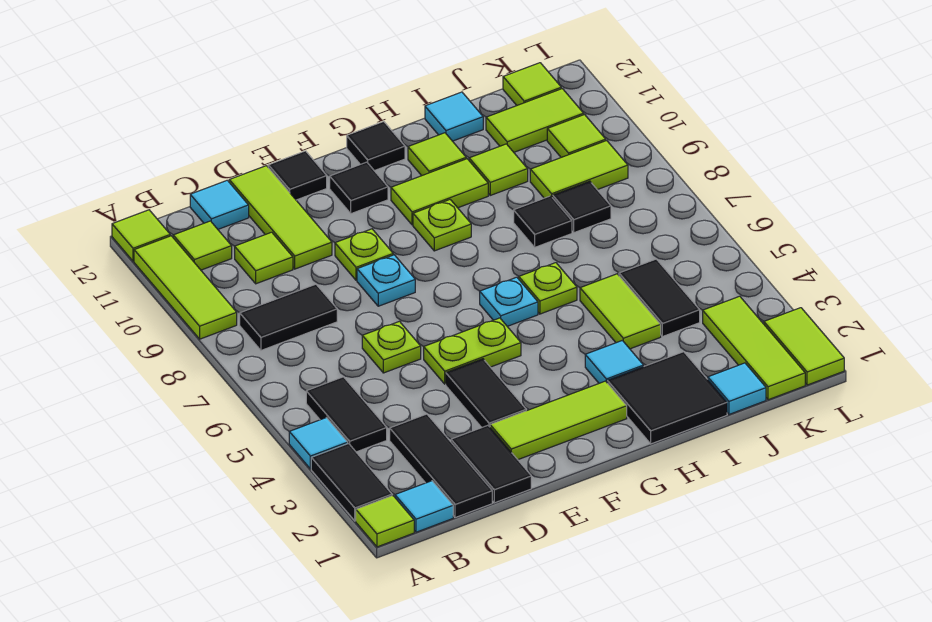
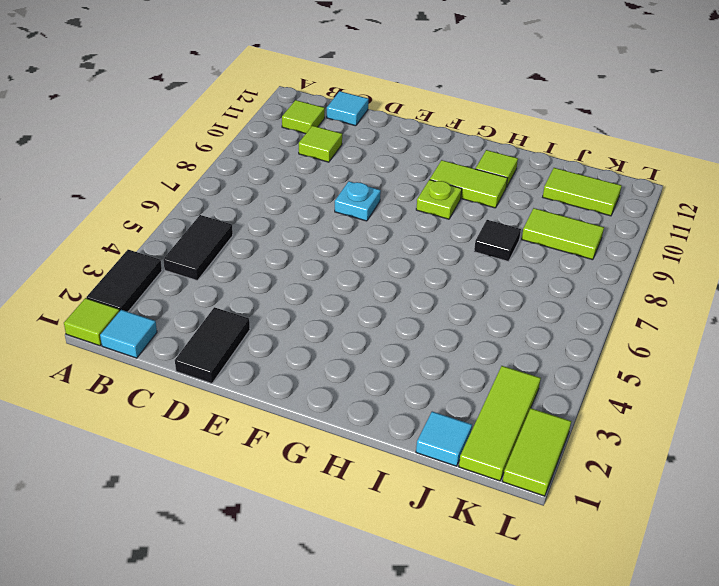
none -> cyan tile A4 level 1
none -> lime tile A9:A11 level 1
none -> lime tile A12 level 1
none -> black tile B8:C8 level 1

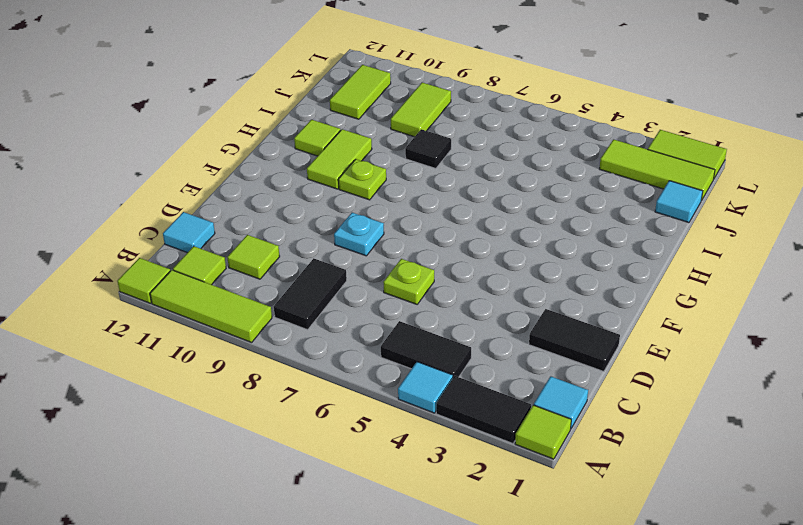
none -> black tile C1:C3 level 1
none -> lime tile D10:D12 level 1
none -> lime tile E2:G2 level 1
none -> black tile E3:E4 level 1

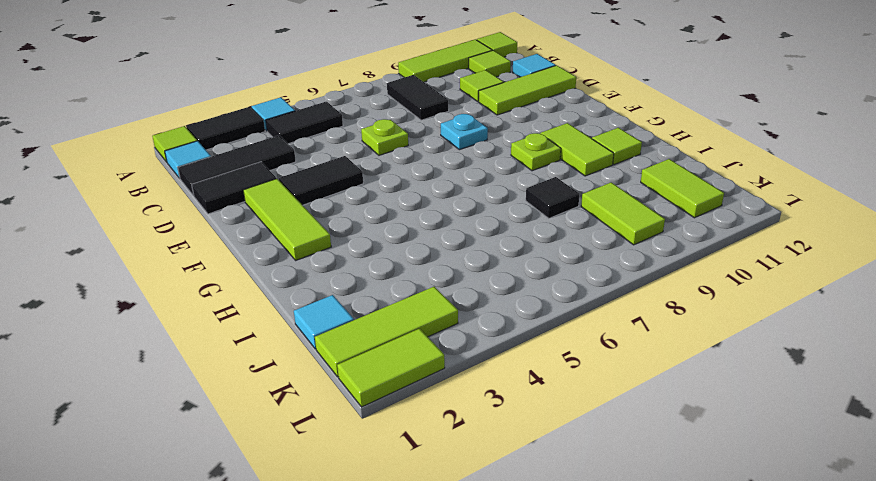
none -> lime plate E5:F5 level 1
none -> lime plate E9 level 1
none -> black tile E12 level 1
none -> black tile F11 level 1

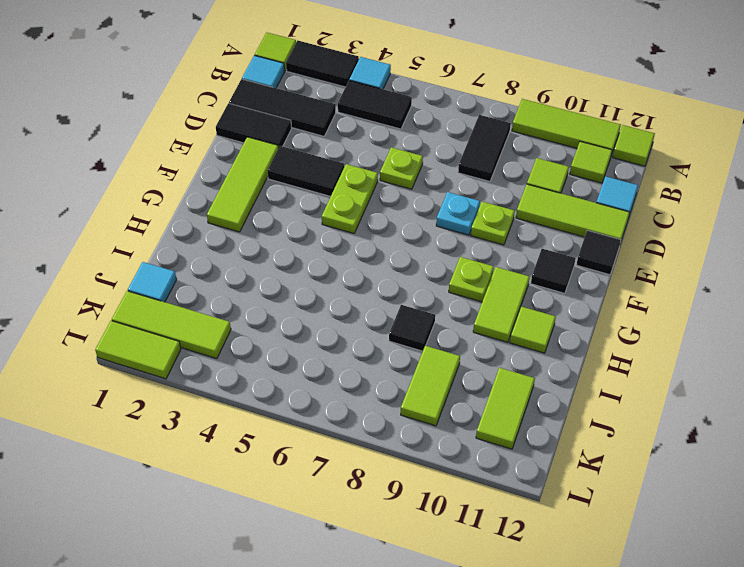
none -> cyan plate G6 level 1
none -> black tile G12 level 1
none -> black tile H1:I2 level 1
none -> cyan tile H3 level 1

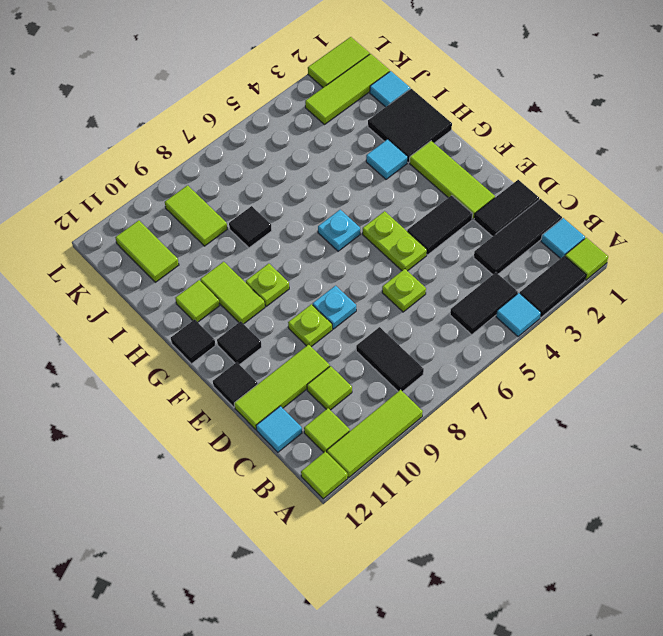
none -> lime plate H6 level 1
none -> lime tile I4:I5 level 1
none -> lime tile I10 level 1
none -> cyan tile I12 level 1

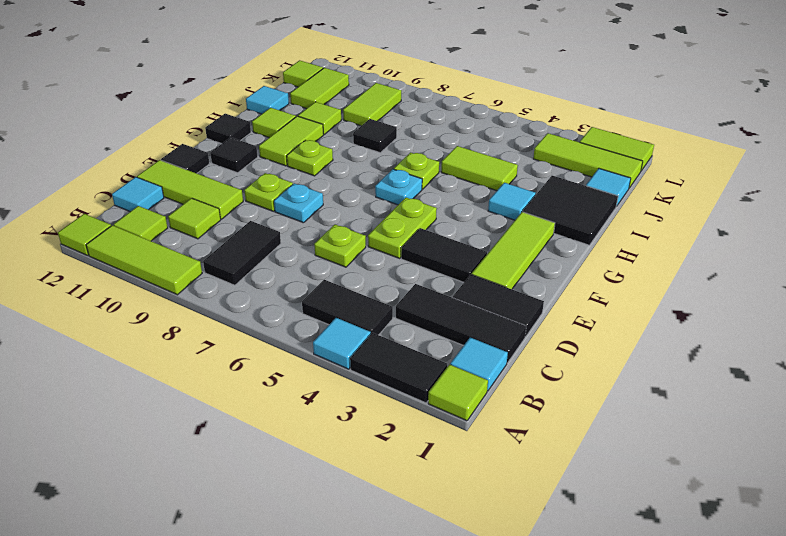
none -> black tile J4:J5 level 1
none -> black tile J8 level 1
none -> lime tile K10 level 1

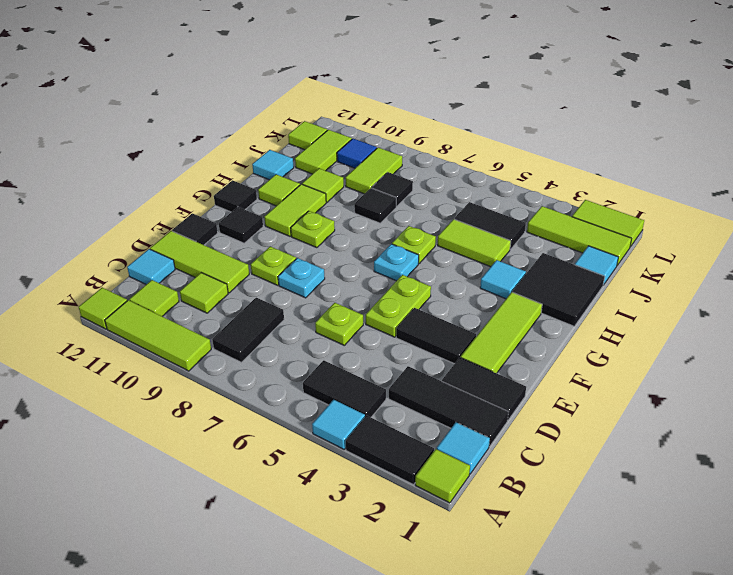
blue tile K10 level 1 -> lime tile K10 level 1

